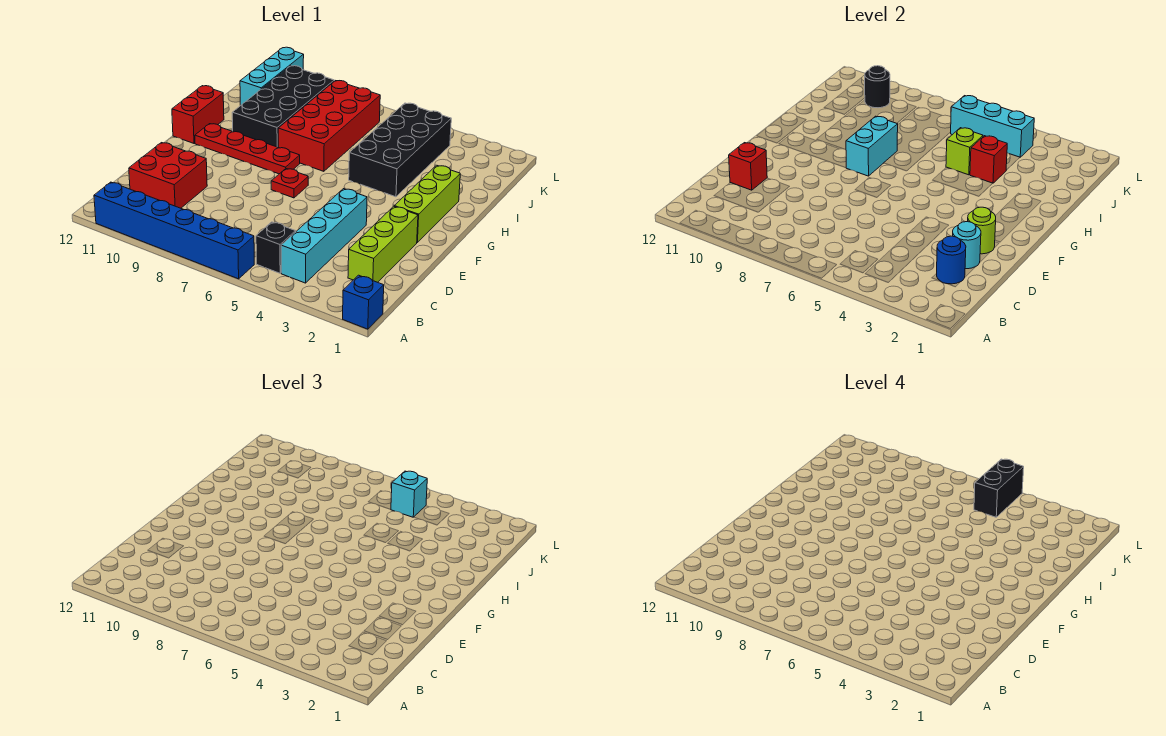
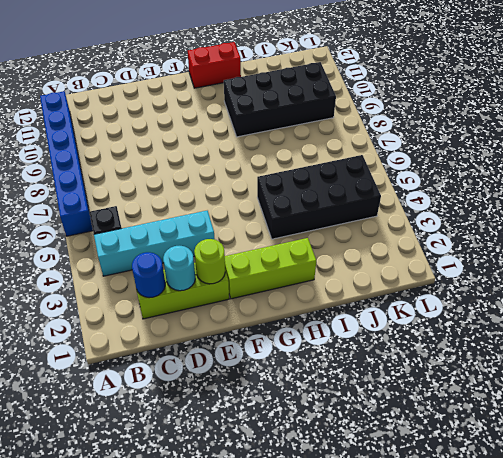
none -> blue brick A1 level 1
none -> red brick C10:D11 level 1
none -> red plate F7 level 1

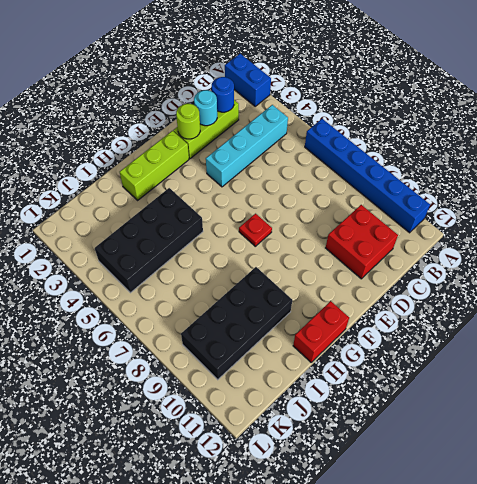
blue brick A1:A2 level 1 -> blue brick A1 level 1
none -> black brick B5 level 1
none -> red plate G8:G11 level 1
none -> red brick H7:K8 level 1

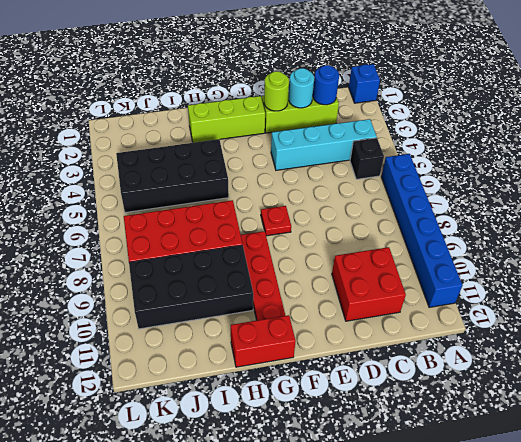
none -> cyan brick J11:L11 level 1
none -> red brick D11 level 2
none -> cyan brick G8:H8 level 2

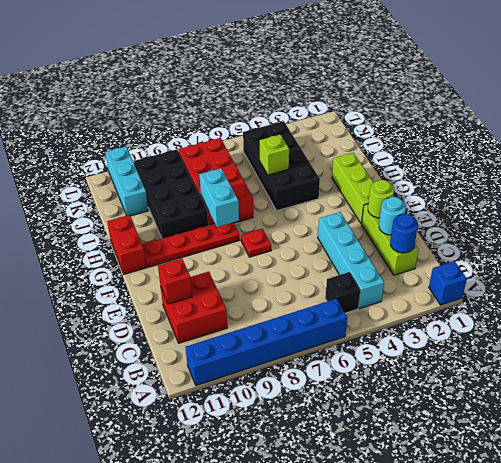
none -> red brick I4 level 2
none -> cyan brick K4:K6 level 2
none -> black round brick K10 level 2

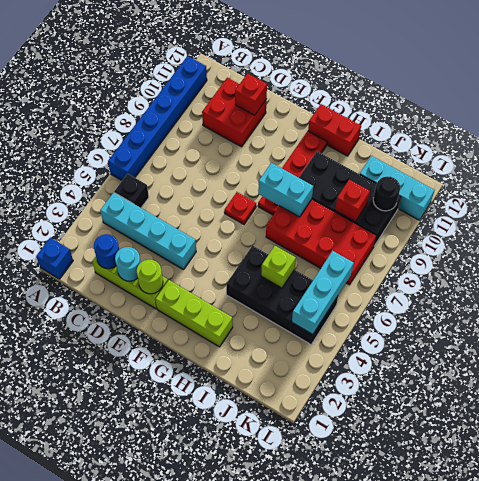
red brick J9 level 2 -> red brick I4 level 2
none -> cyan brick K5 level 3
none -> black brick K5:L5 level 4

